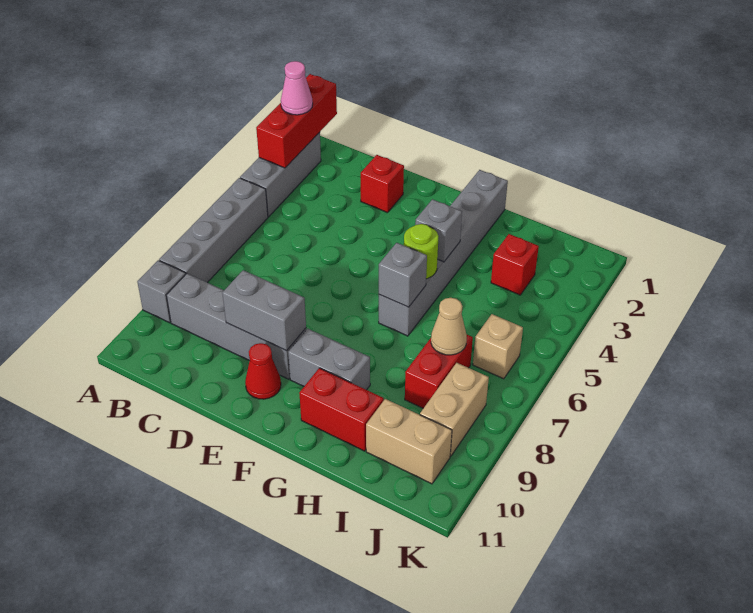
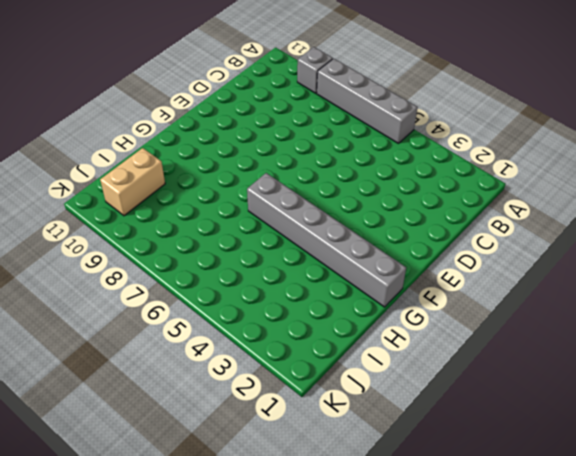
none -> grey brick A2:A4 level 1
none -> grey brick B9:E9 level 1
none -> red brick D2 level 1

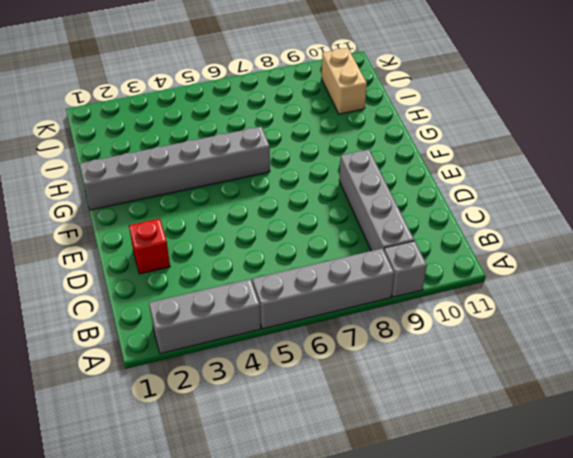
none -> red cone E10 level 1
none -> grey brick F9:G9 level 1
none -> red brick G10:H10 level 1

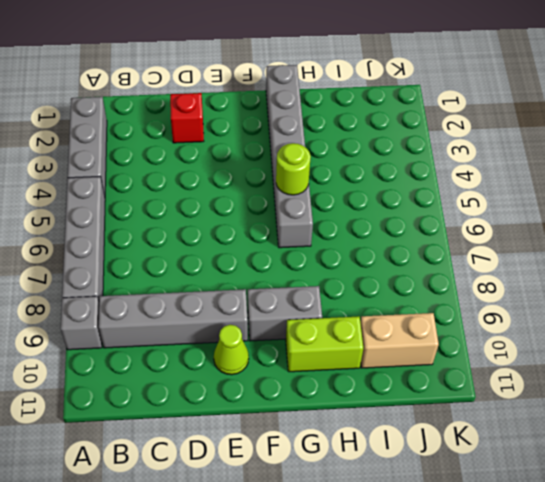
lime cone E10 level 1 -> red cone E10 level 1
lime brick G10:H10 level 1 -> red brick G10:H10 level 1
none -> red brick I3 level 1
none -> red brick I7:I8 level 1
none -> tan brick J6 level 1

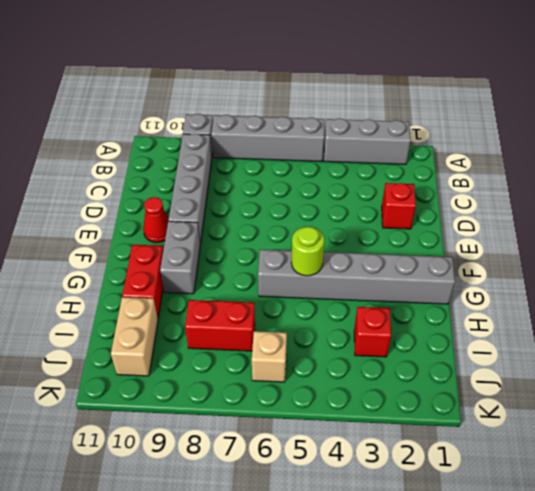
none -> tan brick J8:J9 level 1
none -> red brick A1:A3 level 2
none -> grey brick D9:E9 level 2

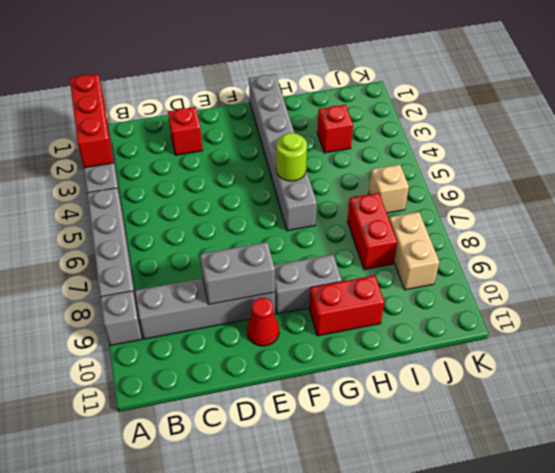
none -> tan brick I10:J10 level 1
none -> grey brick G4 level 2
none -> grey brick G6 level 2

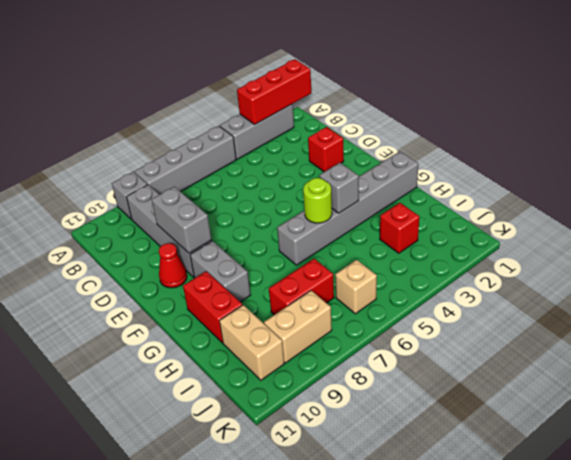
none -> grey brick G6 level 2
none -> tan cone I7 level 2
none -> pink cone A2 level 3

